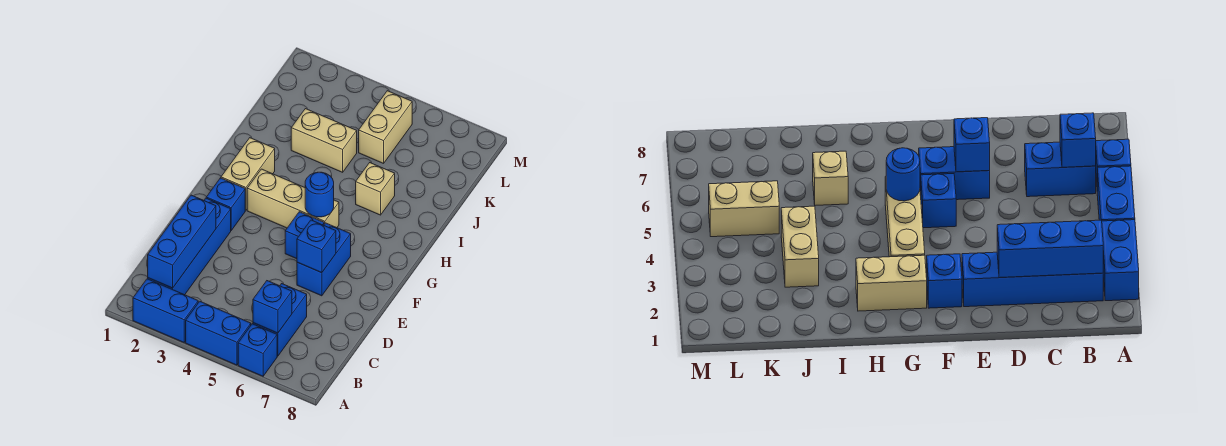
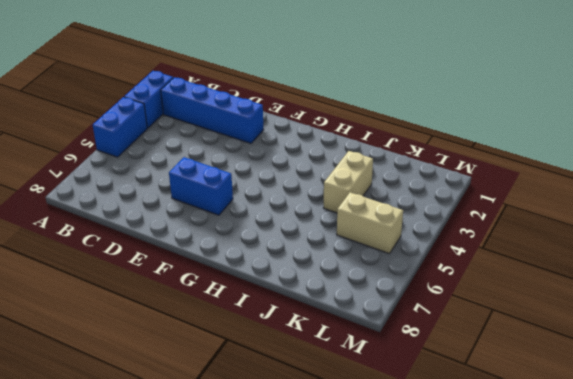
none -> blue brick A6 level 1
none -> blue brick B6:C6 level 1
none -> blue brick F2 level 1

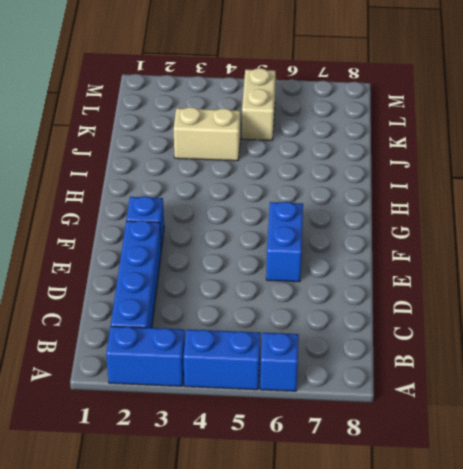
none -> blue brick B6:C6 level 1
none -> blue brick F5 level 1
none -> tan brick G2:H2 level 1

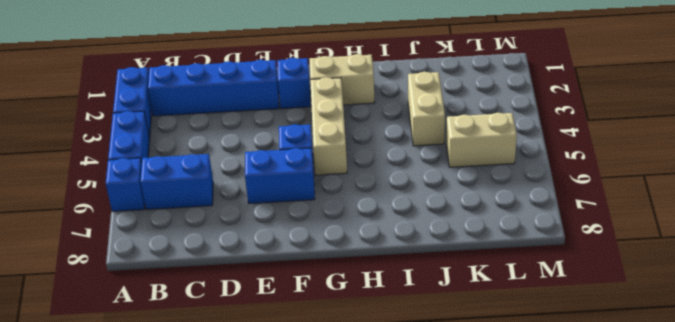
none -> tan brick I6 level 1
none -> blue brick B2:D2 level 2
none -> blue brick B6 level 2

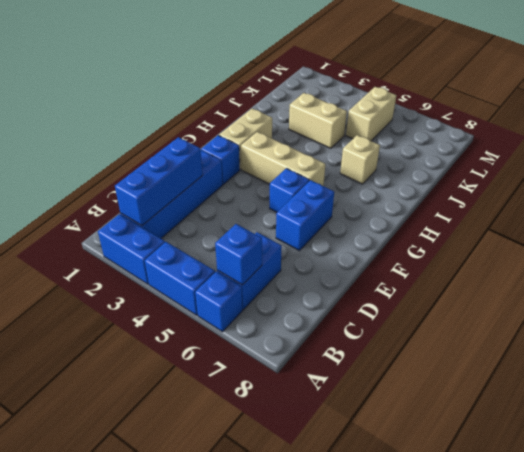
none -> blue brick E6 level 2
none -> blue round brick G5 level 2

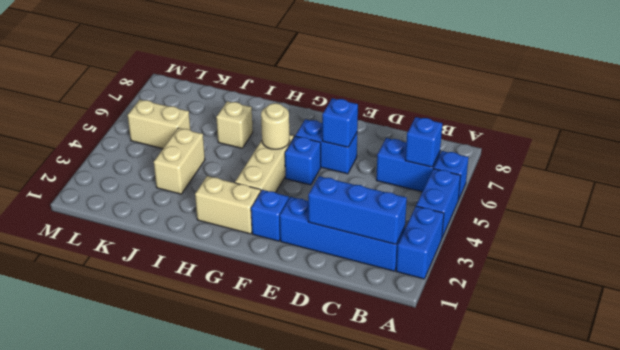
tan round brick G5 level 2 -> blue round brick G5 level 2

